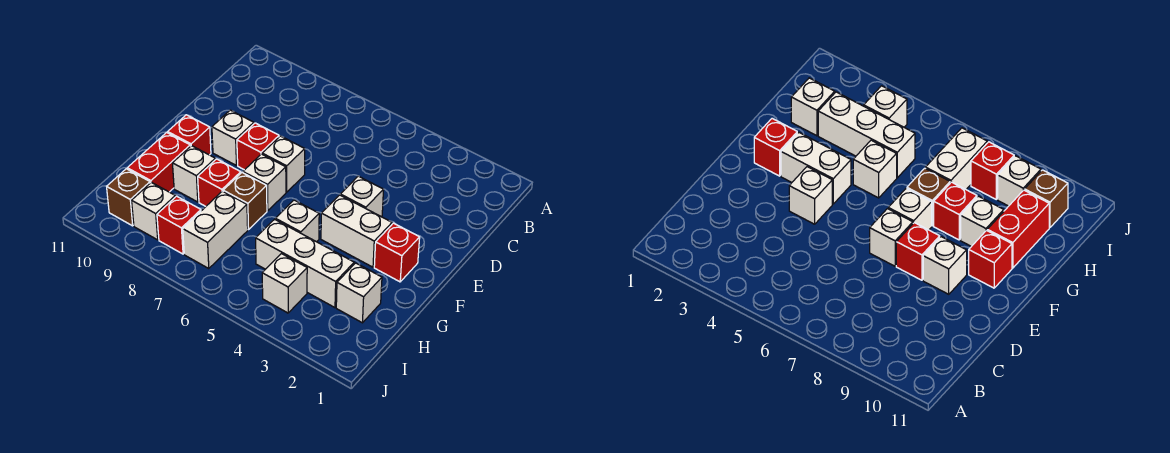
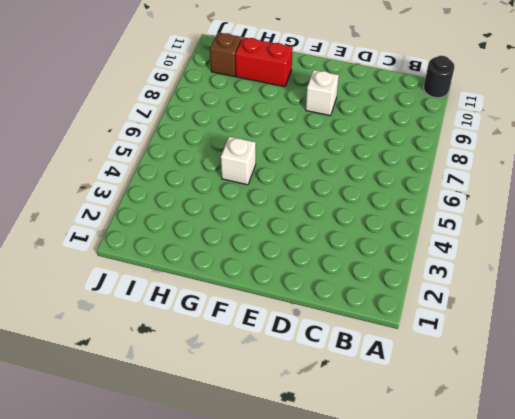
black round brick A11 level 1 -> none
none -> white brick E4 level 1
none -> white brick E7 level 1
none -> red brick E8 level 1

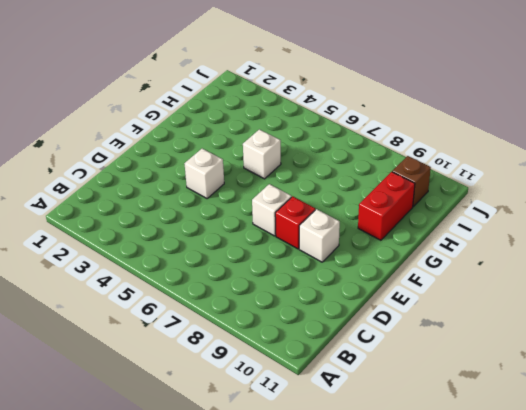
none -> red brick F2 level 1
none -> white brick F3:F4 level 1
none -> white brick F7 level 1

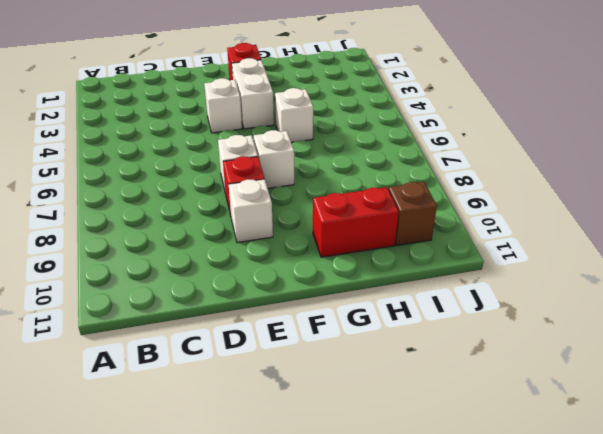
none -> red brick F10 level 1
none -> brown brick G7 level 1
none -> red brick G8 level 1

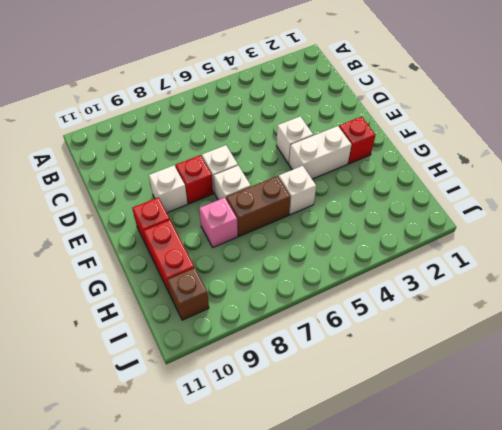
brown brick G6:G7 level 1 -> brown brick G7 level 1
pink brick G8 level 1 -> red brick G8 level 1
none -> white brick G9 level 1
none -> white brick H2 level 1
none -> white brick H3:H5 level 1

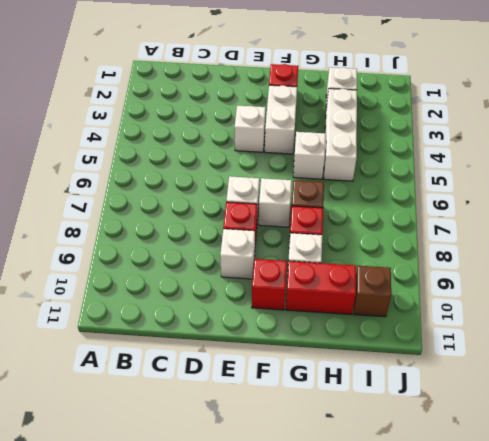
none -> white brick H7:I7 level 1
none -> white brick I4 level 1
none -> red brick I8 level 1

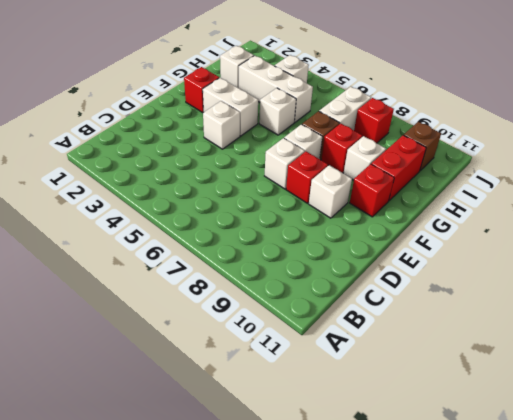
none -> white brick I9 level 1

